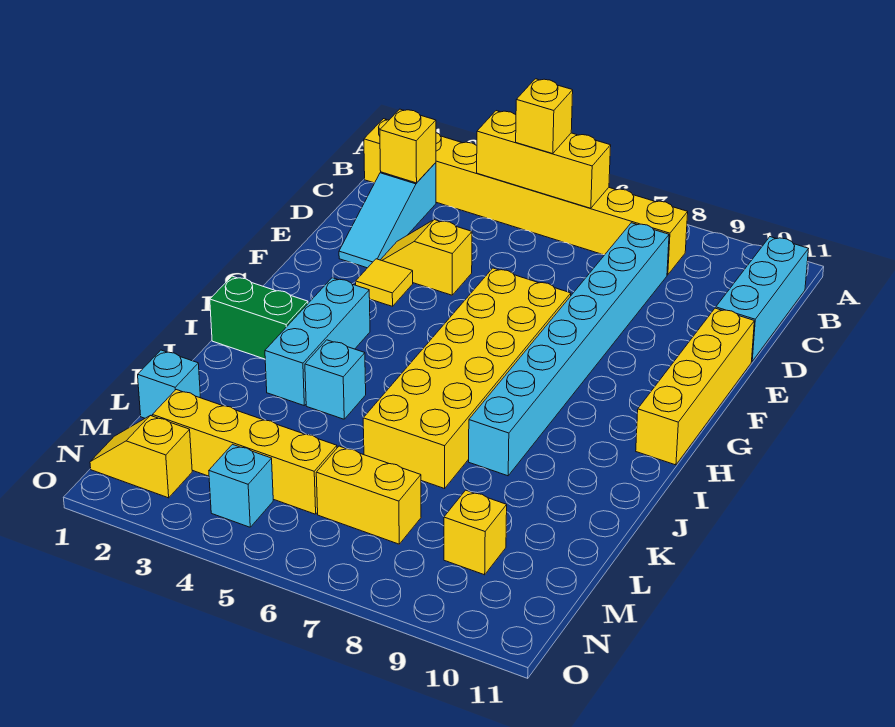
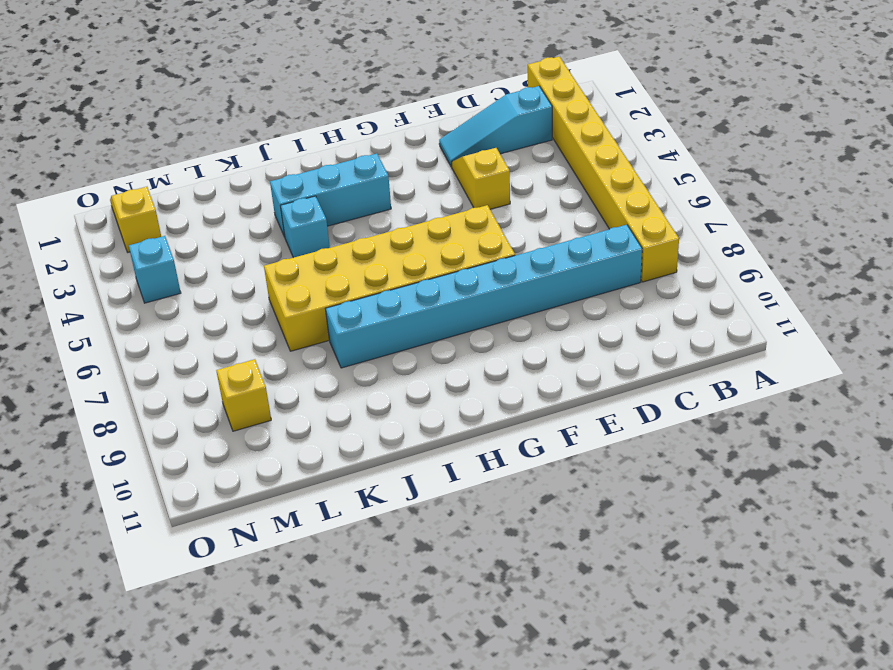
none -> cyan brick B11:D11 level 1
none -> yellow brick E11:H11 level 1
none -> yellow tile F3 level 1

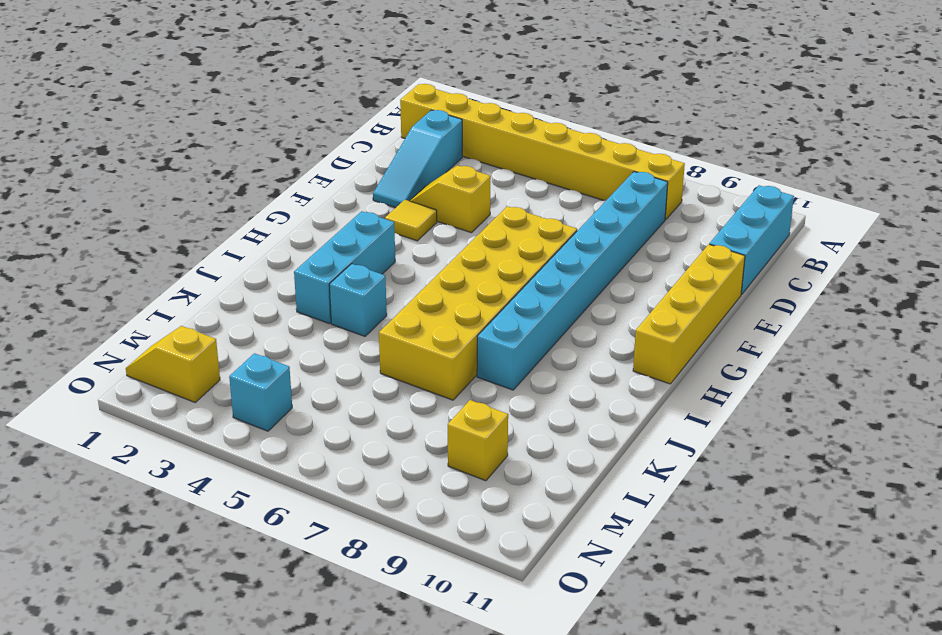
none -> green brick I1:I2 level 1
none -> cyan brick L1 level 1
none -> yellow brick M2:M5 level 1

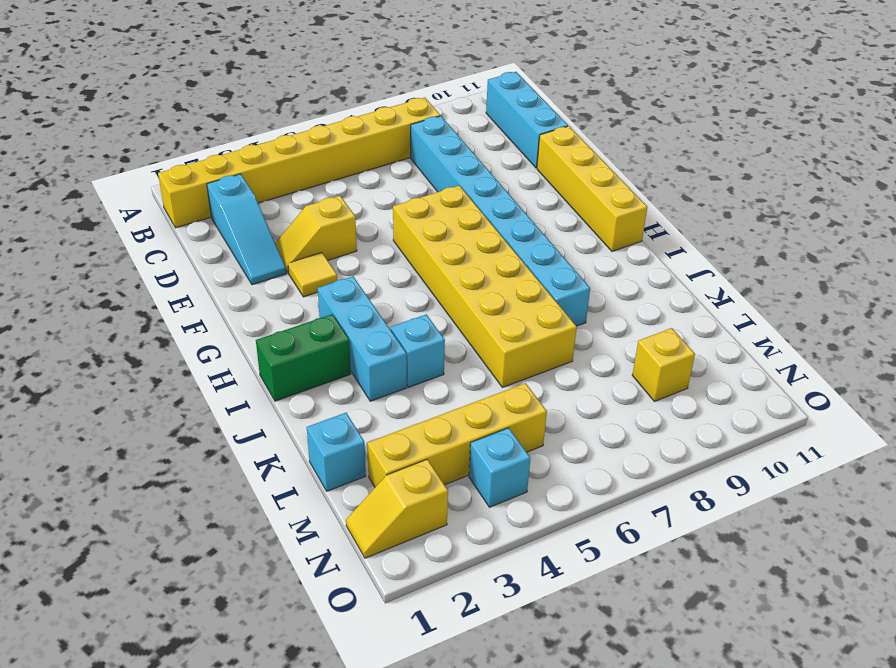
none -> yellow brick M6:M7 level 1
none -> yellow brick B4:B6 level 2
none -> yellow brick C2 level 2

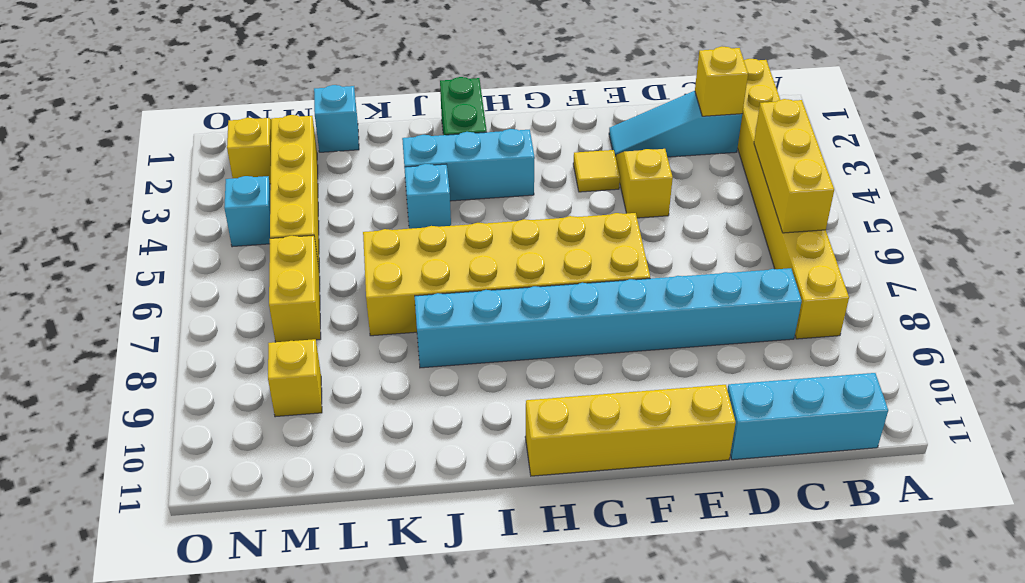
none -> yellow brick B5 level 3

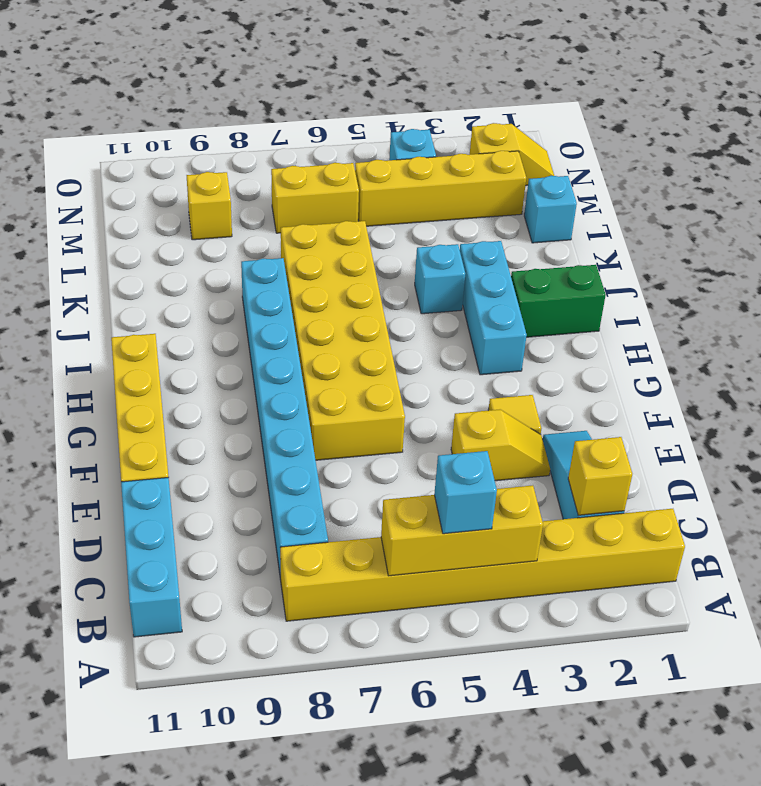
cyan brick B5 level 3 -> yellow brick B5 level 3

